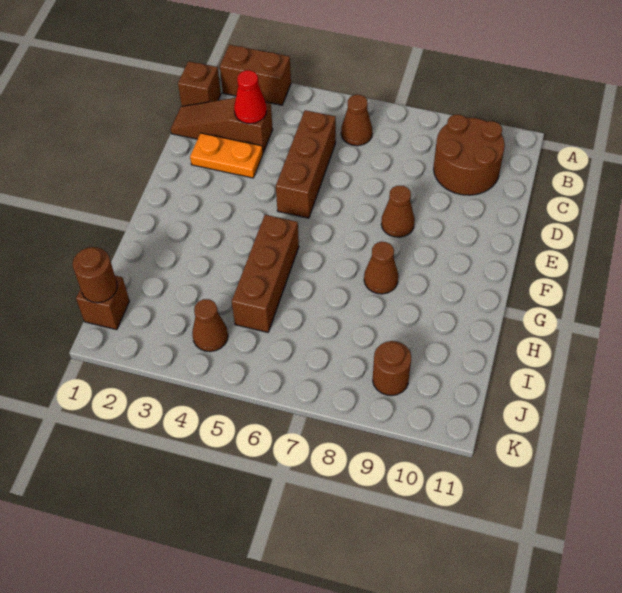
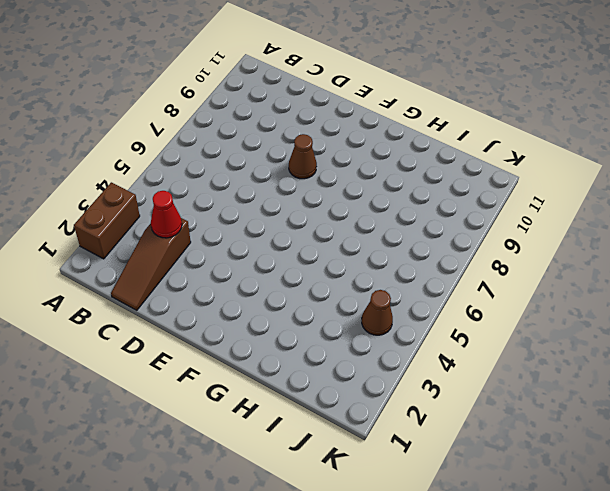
none -> brown brick B1 level 1
none -> brown cone B6 level 1
none -> brown round brick B9:C10 level 1

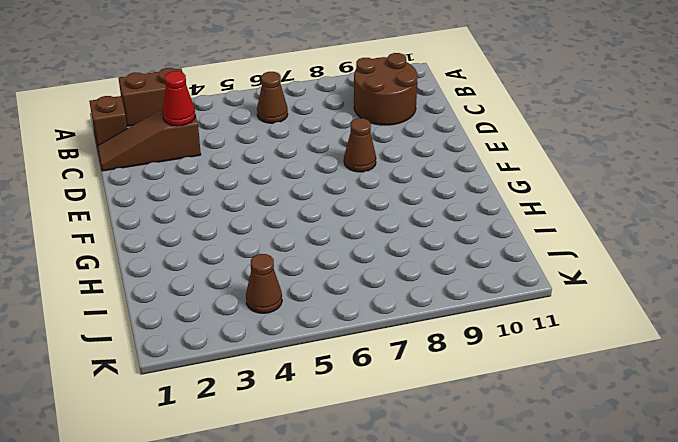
none -> brown brick C5:E5 level 1
none -> orange plate D2:D3 level 1
none -> brown brick G5:I5 level 1

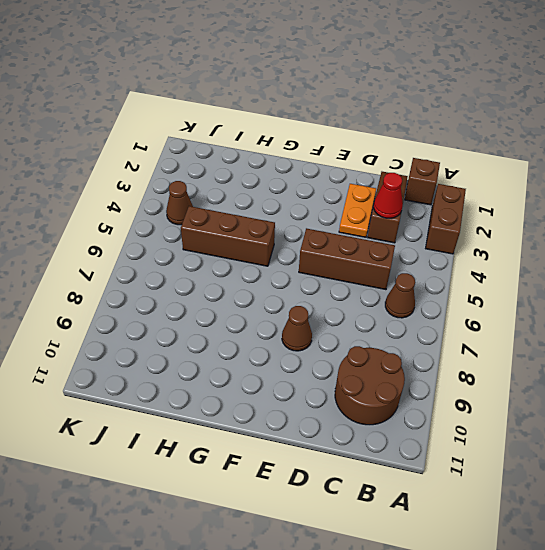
none -> brown cone G8 level 1
none -> brown brick J1 level 1
none -> brown round brick J9 level 1

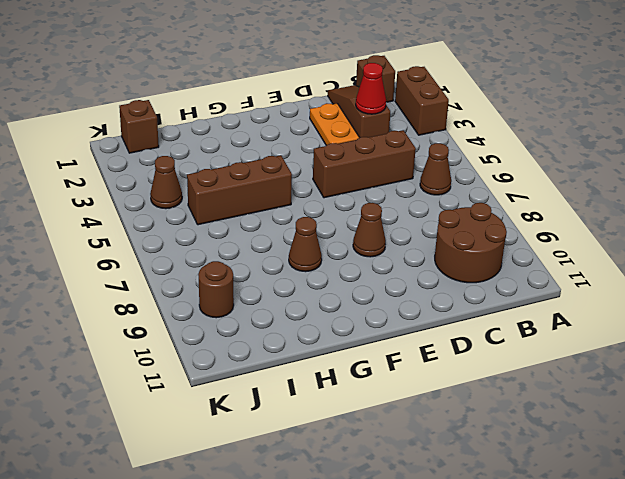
none -> brown round brick J1 level 2

